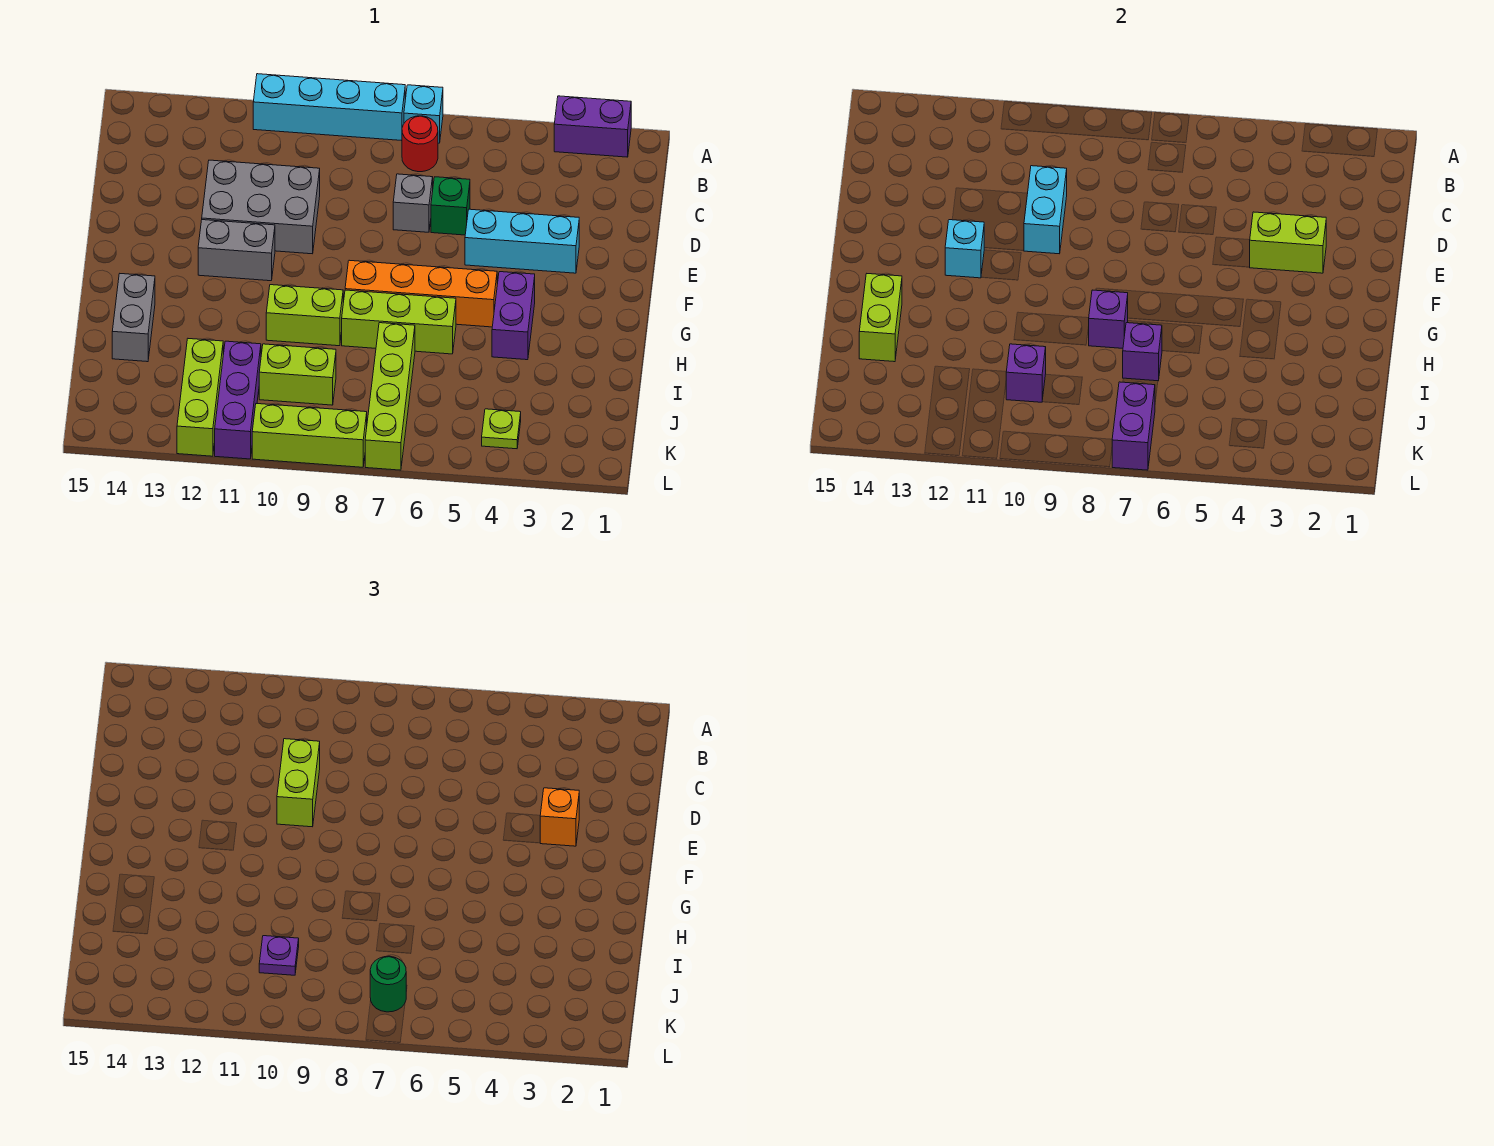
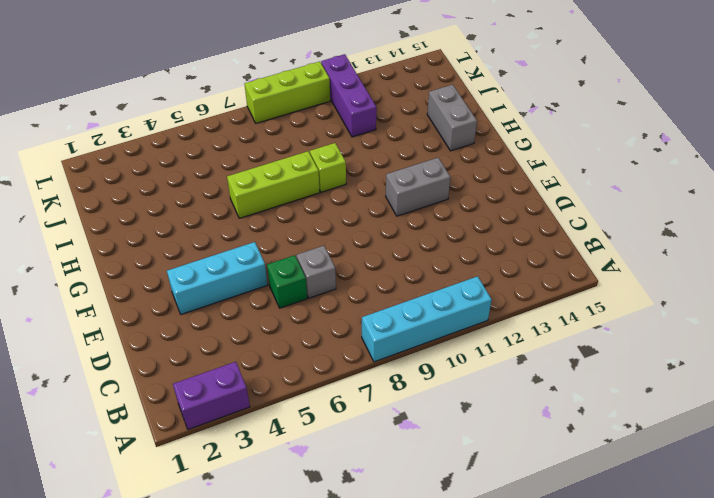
lime brick H9 level 1 -> lime brick H9:H10 level 1
none -> cyan brick A7 level 1
none -> red round brick B7 level 1
none -> grey brick D10:E12 level 1
none -> purple brick G4:H4 level 1

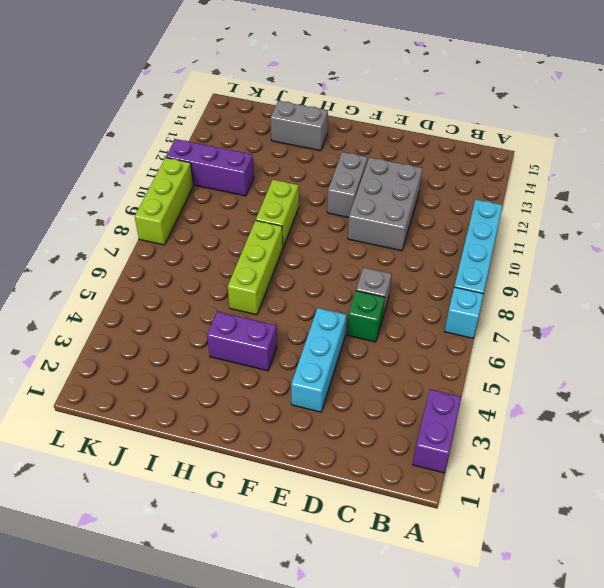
none -> red round brick B7 level 1
none -> orange brick G5:G8 level 1
none -> lime brick I7:L7 level 1
none -> lime brick J9:J10 level 1

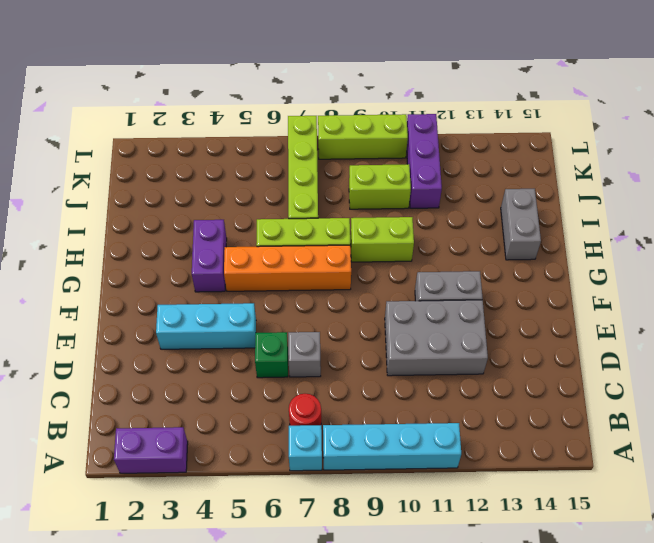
none -> lime brick J12:L12 level 1
none -> lime plate K4 level 1
none -> cyan brick D10:E10 level 2
none -> lime brick E3:E4 level 2

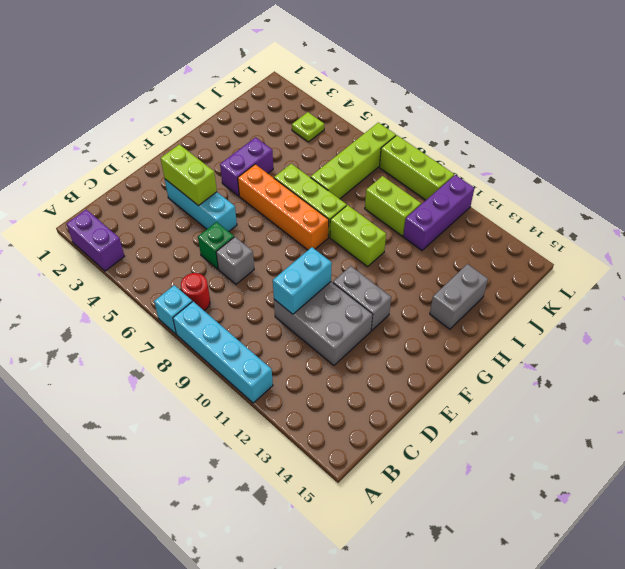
none -> lime brick J12:L12 level 1
none -> cyan brick F12 level 2
none -> purple brick H8 level 2
none -> lime brick H14:I14 level 2

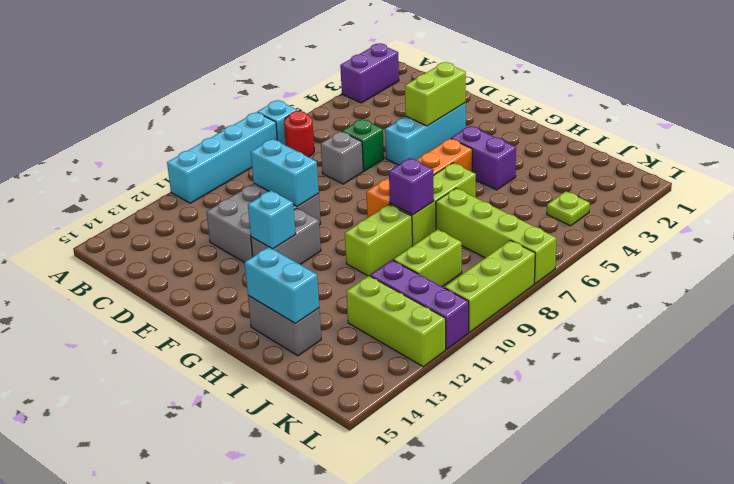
cyan brick H14:I14 level 2 -> lime brick H14:I14 level 2
none -> purple brick I7 level 2
none -> purple brick J10 level 2
none -> purple brick K7:L7 level 2
none -> lime brick D10:E10 level 3

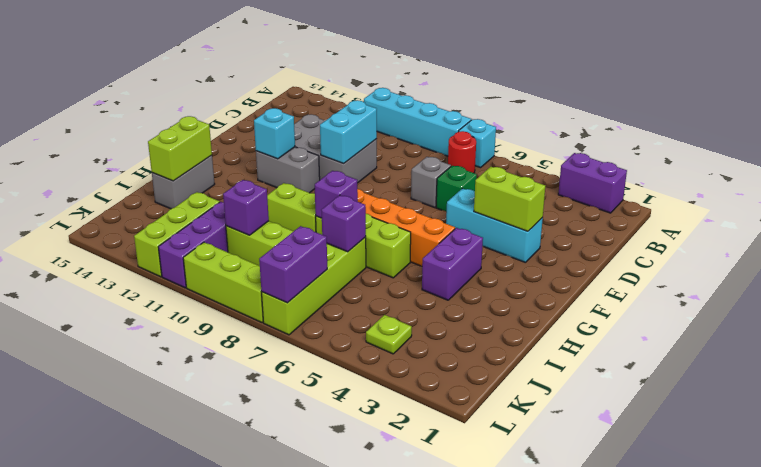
none -> lime brick D10:E10 level 3
none -> orange brick E3 level 3
none -> purple plate J10 level 3
none -> green round brick K7 level 3

